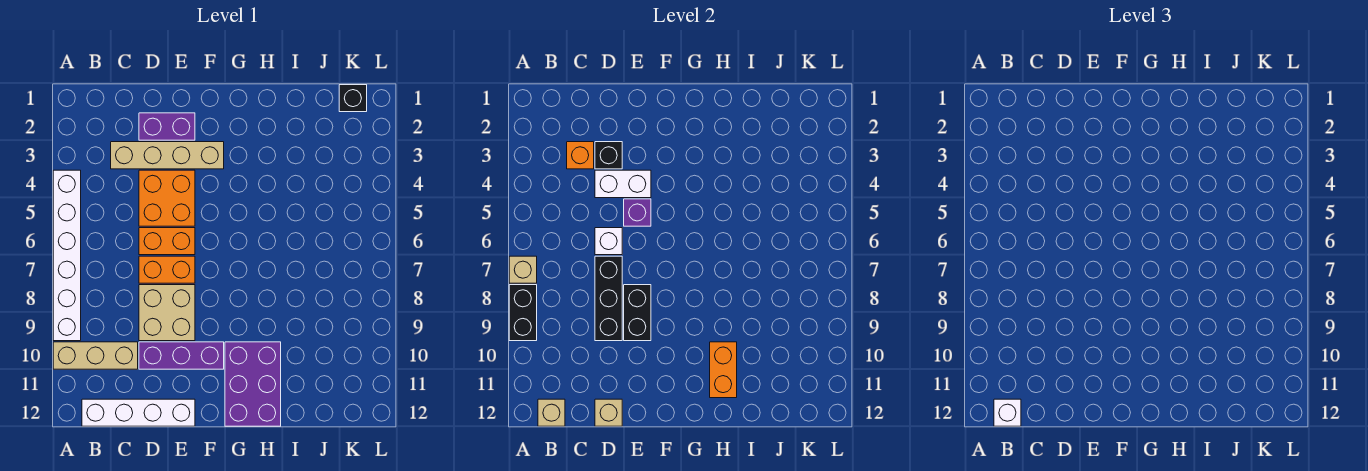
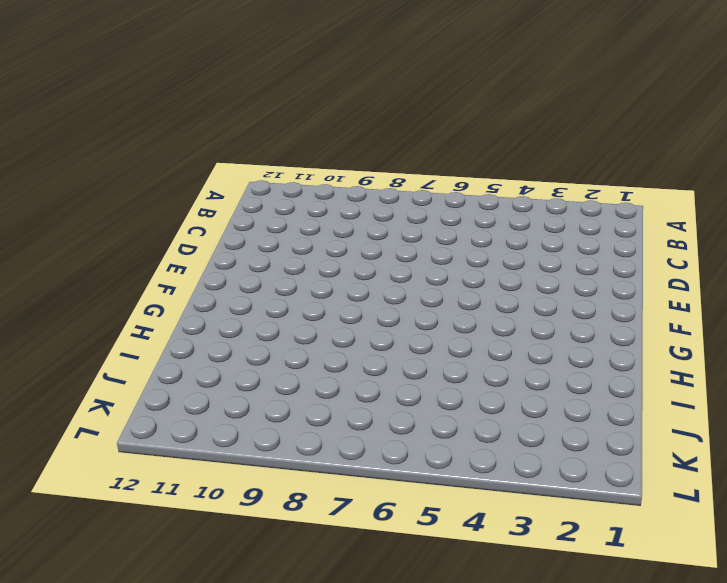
none -> white brick A4:A9 level 1
none -> tan brick A10:C10 level 1
none -> white brick B12:E12 level 1

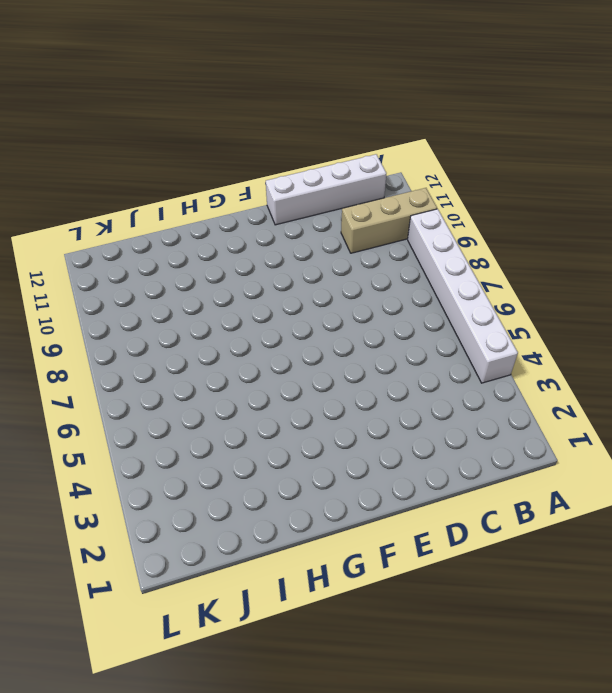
none -> tan brick C3:F3 level 1
none -> purple brick D2:E2 level 1
none -> orange brick D4:E5 level 1

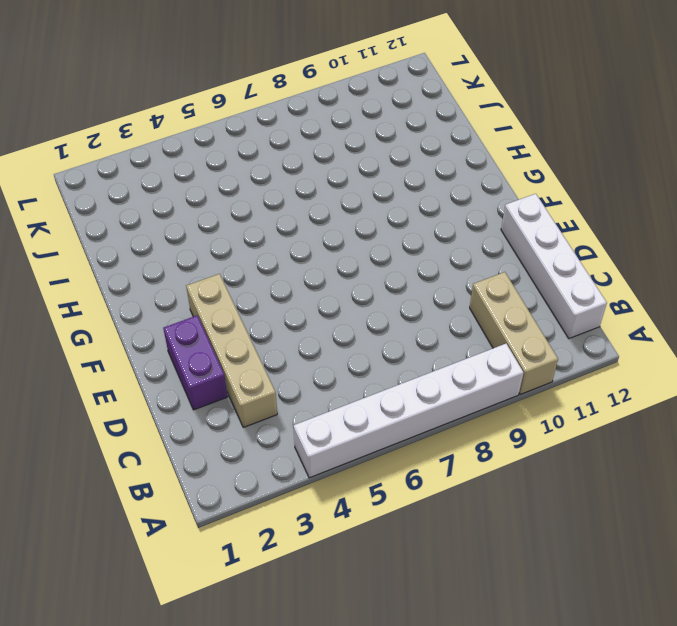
none -> orange brick D4:E5 level 1
none -> orange brick D6:E6 level 1
none -> orange brick D7:E7 level 1

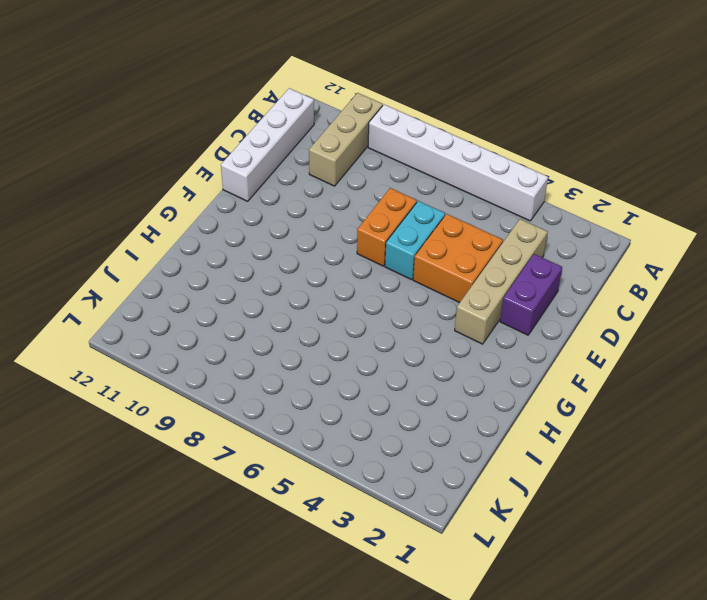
cyan brick D6:E6 level 1 -> orange brick D6:E6 level 1
none -> tan brick D8:E9 level 1
none -> purple brick D10:F10 level 1
none -> purple brick G10:H12 level 1

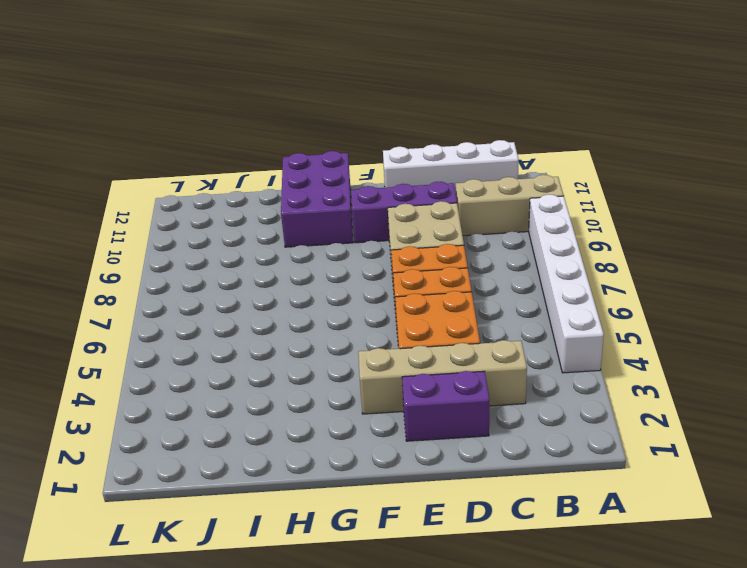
none -> black brick K1 level 1
none -> tan brick A7 level 2
none -> black brick A8:A9 level 2

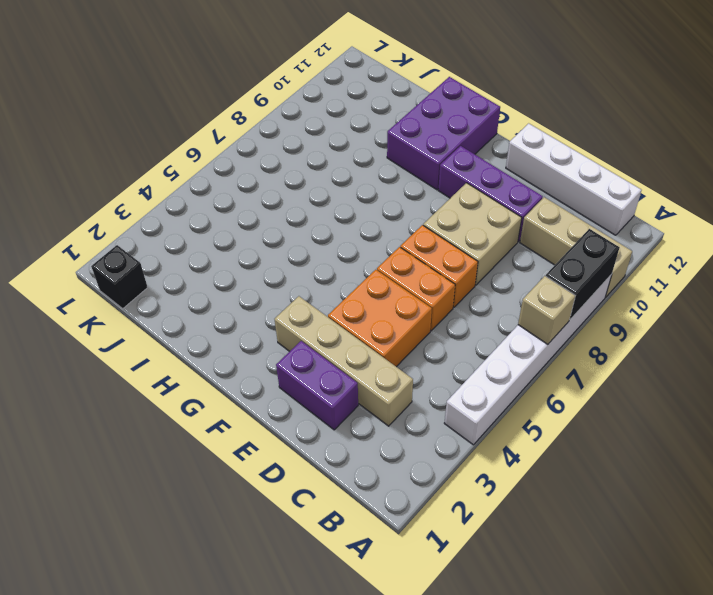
none -> tan brick B12 level 2
none -> orange brick C3 level 2
none -> black brick D3 level 2

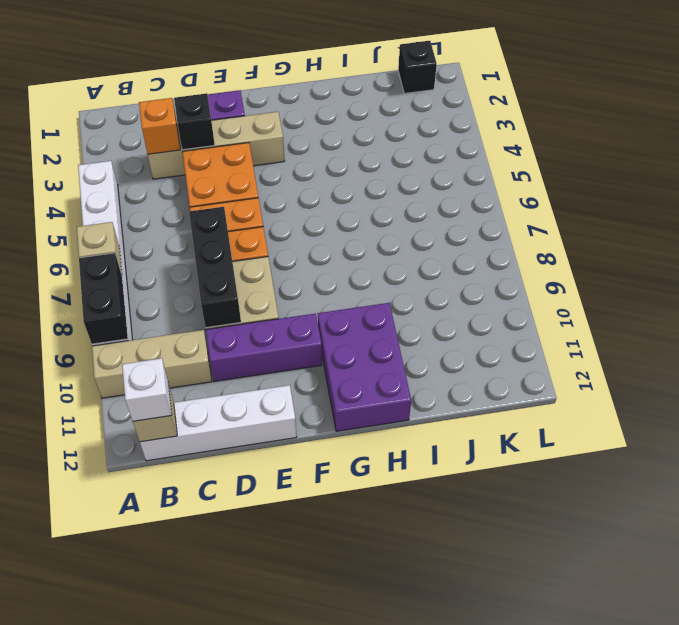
none -> white brick D4:E4 level 2
none -> white brick D6 level 2
none -> tan brick D12 level 2

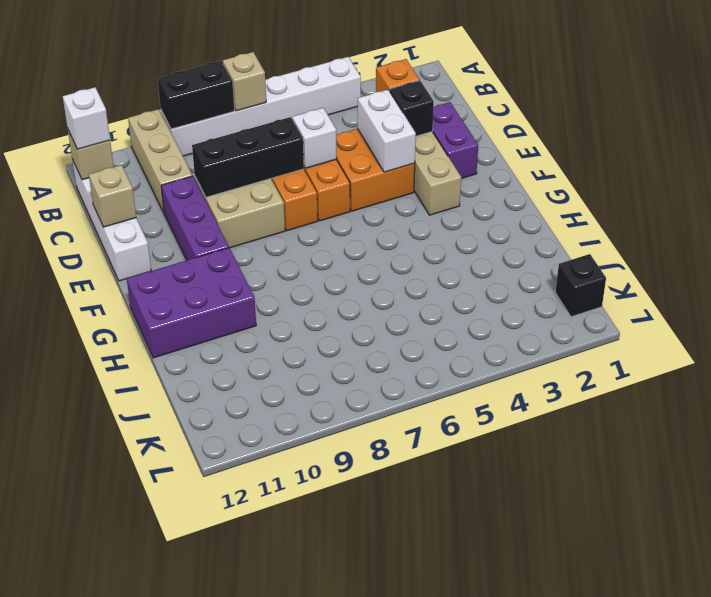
none -> purple brick E5 level 2
none -> black brick E8:E9 level 2
none -> orange brick H10:H11 level 2

